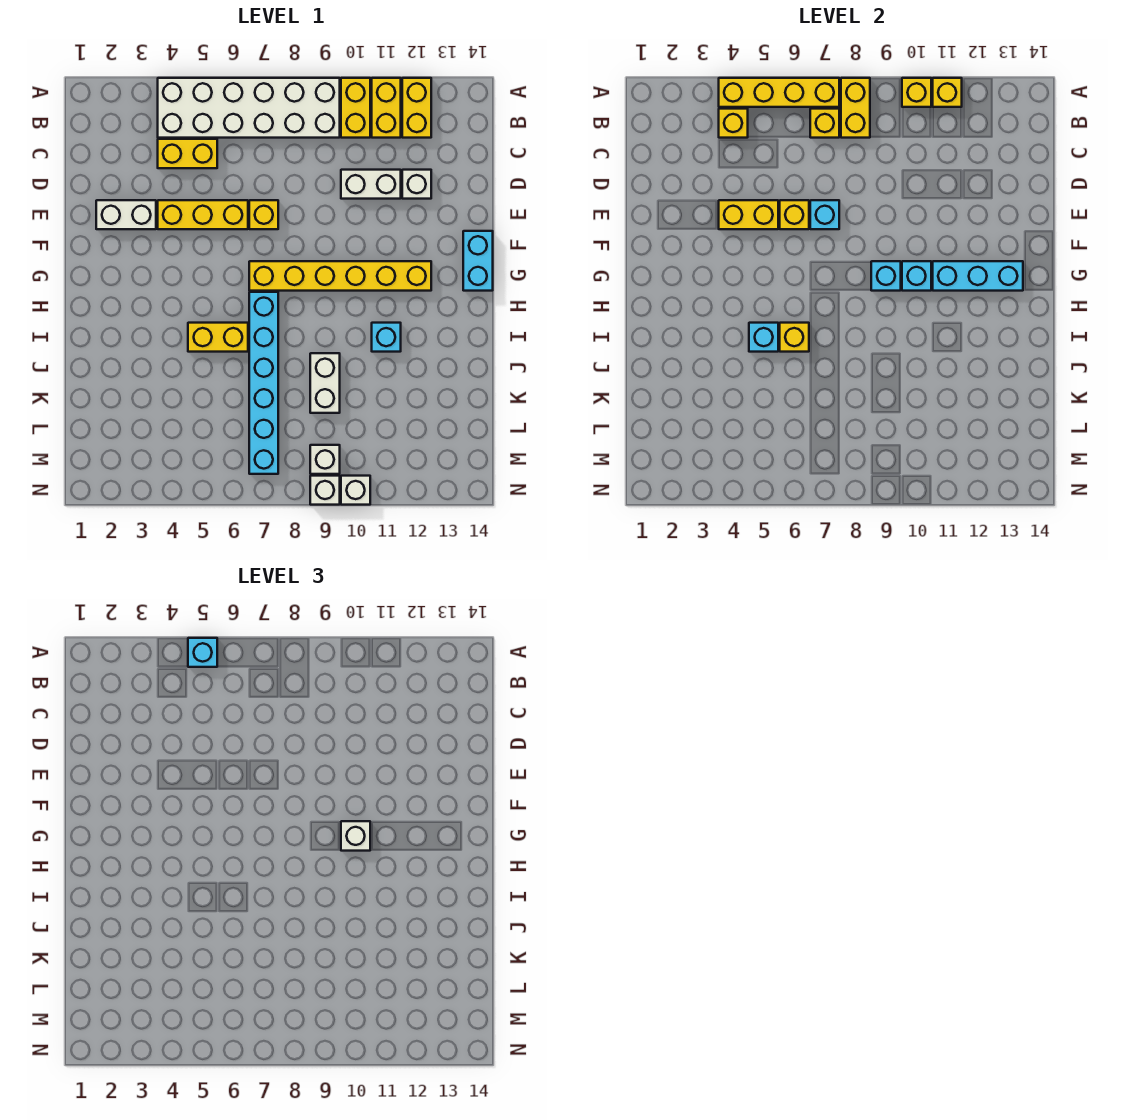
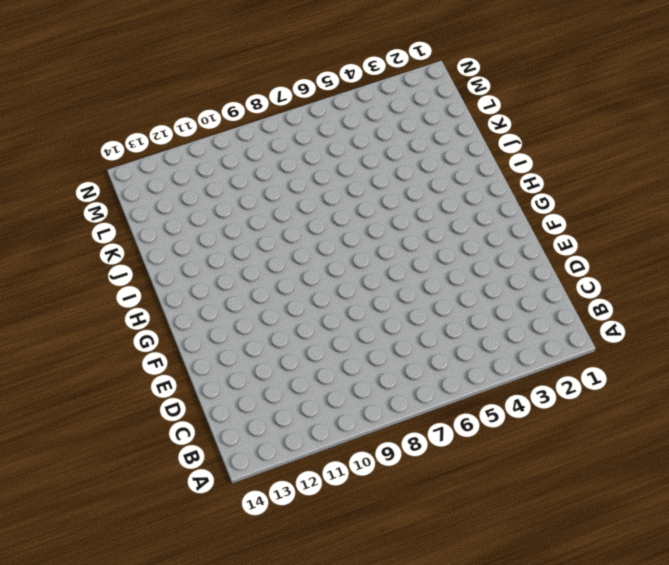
none -> white brick A4:B9 level 1
none -> yellow brick A10:B10 level 1
none -> yellow brick A11:B11 level 1
none -> yellow brick A12:B12 level 1

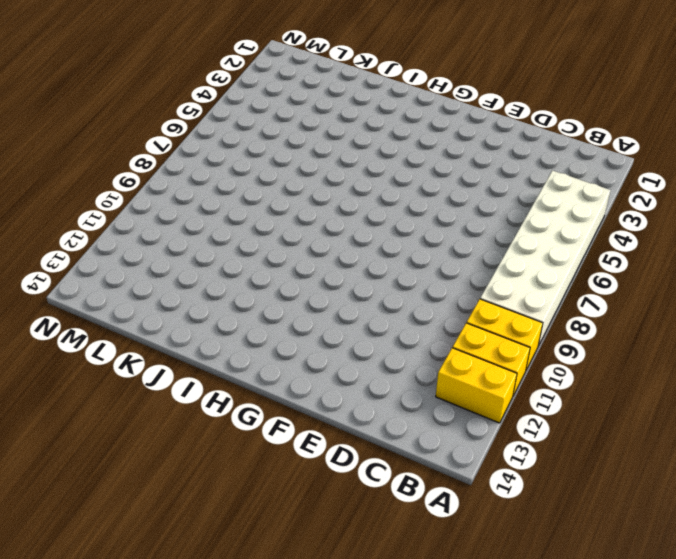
none -> yellow brick C4:C5 level 1
none -> white brick D10:D11 level 1
none -> white brick D12 level 1
none -> white brick E2:E3 level 1

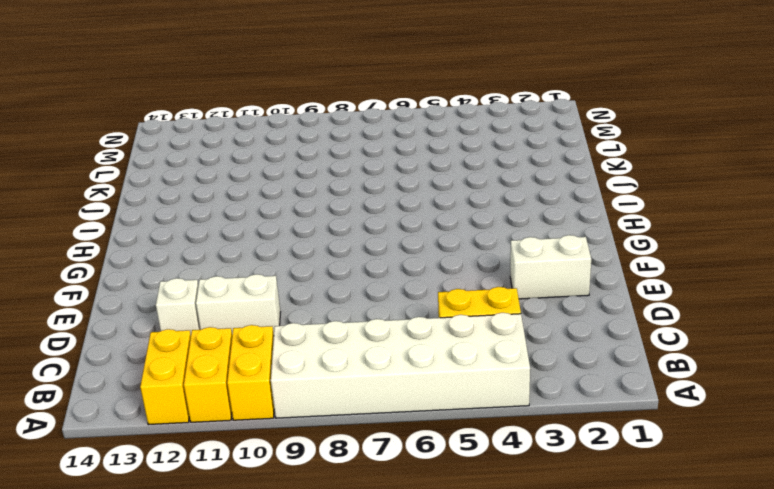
none -> yellow brick E4:E6 level 1
none -> yellow brick E7 level 1
none -> cyan brick F14:G14 level 1
none -> yellow brick G7:G12 level 1

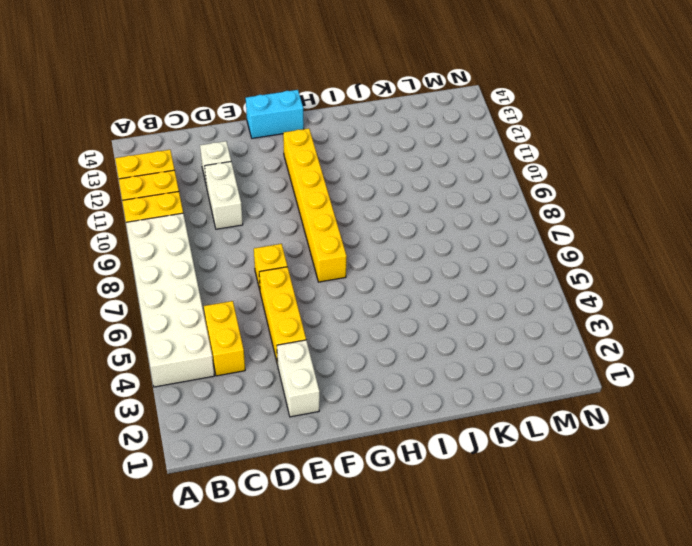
none -> cyan brick H7:M7 level 1
none -> yellow brick I5:I6 level 1
none -> cyan brick I11 level 1
none -> white brick J9:K9 level 1

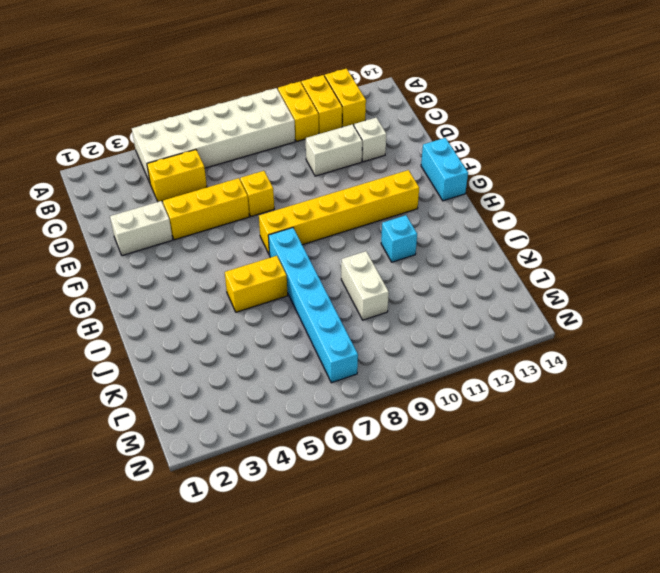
none -> white brick M9 level 1
none -> white brick N9 level 1
none -> white brick N10 level 1
none -> yellow brick A4:A7 level 2

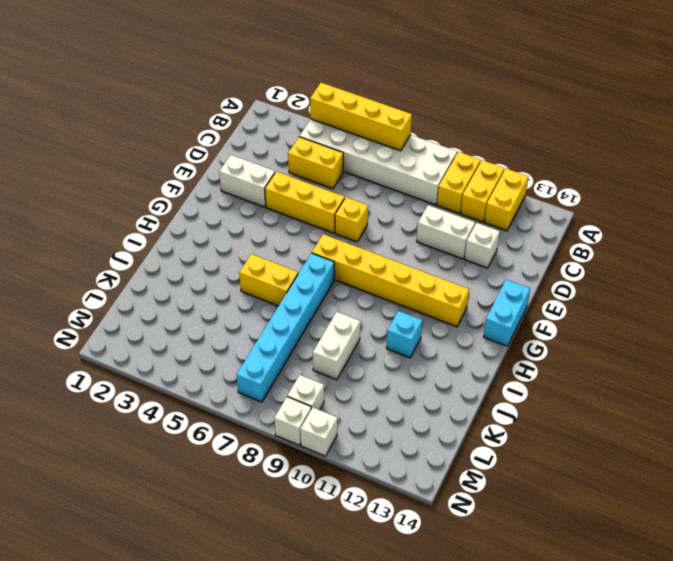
none -> yellow brick A8:B8 level 2
none -> yellow brick A10 level 2
none -> yellow brick A11 level 2
none -> yellow brick B4 level 2

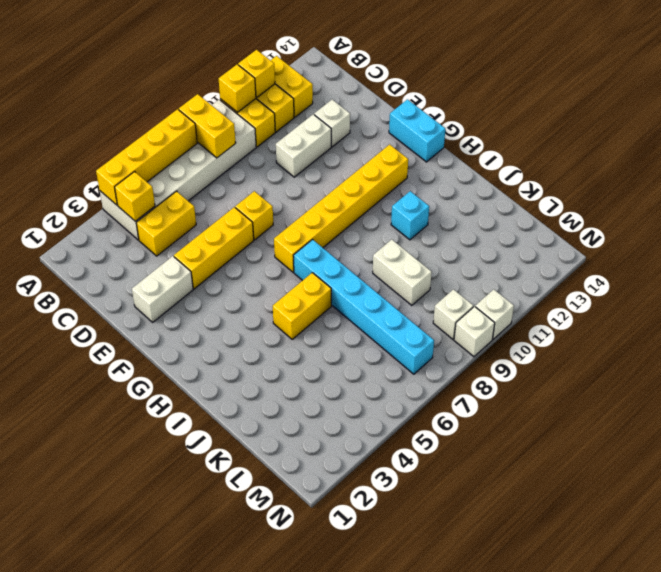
none -> yellow brick B7 level 2
none -> yellow brick E4:E5 level 2
none -> yellow brick E6 level 2
none -> cyan brick E7 level 2

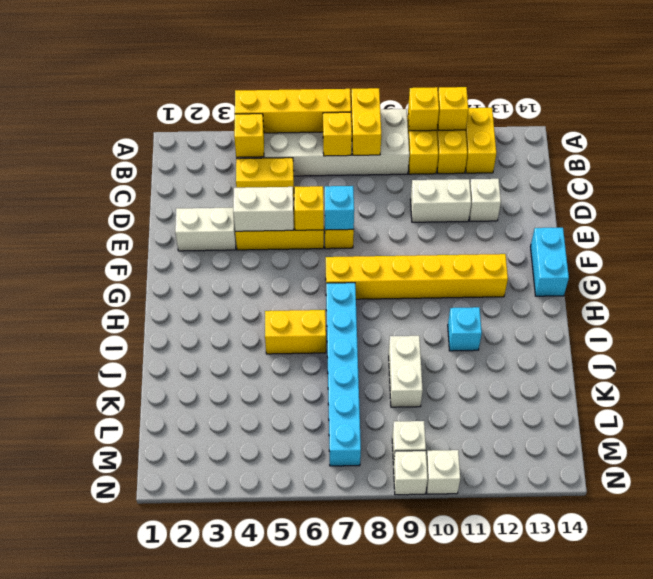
white brick E4:E5 level 2 -> yellow brick E4:E5 level 2
none -> cyan brick G9 level 2
none -> cyan brick G10 level 2
none -> cyan brick G11:G13 level 2
none -> cyan brick I5 level 2

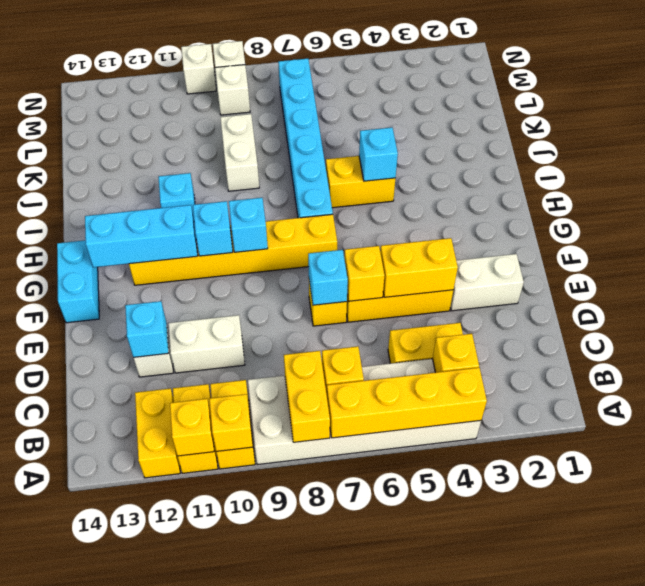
cyan brick D12 level 2 -> cyan brick A5 level 3
none -> yellow brick I6 level 2
none -> white brick G10 level 3

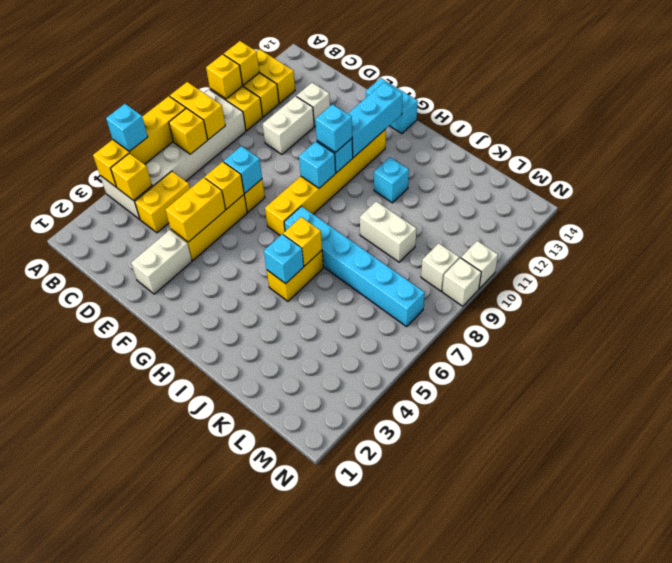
cyan brick G10 level 3 -> white brick G10 level 3

